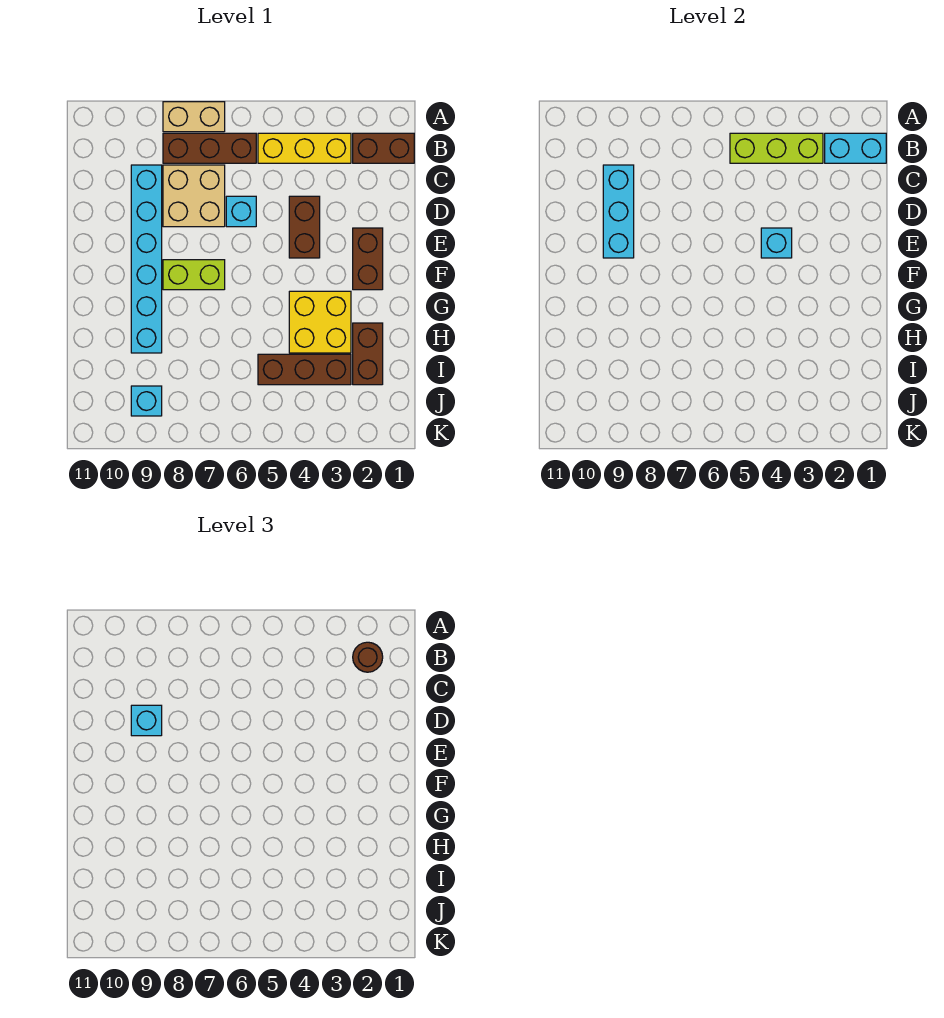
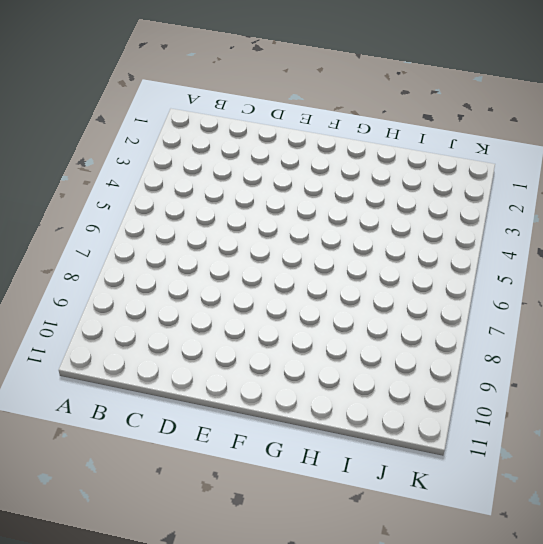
none -> tan brick A7:A8 level 1
none -> brown brick B1:B2 level 1
none -> yellow brick B3:B5 level 1

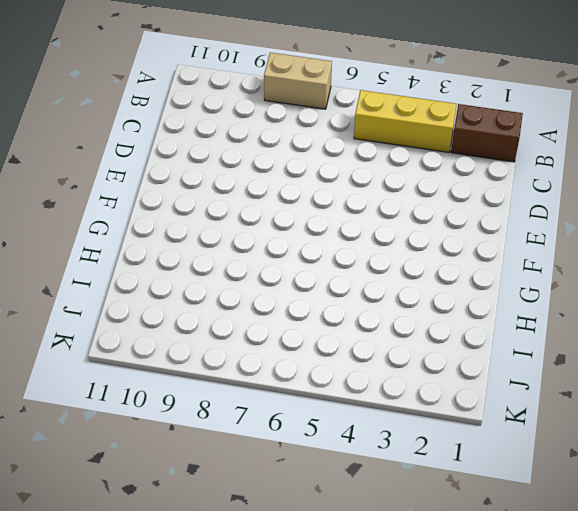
none -> brown brick B6:B8 level 1
none -> tan brick C7:D8 level 1
none -> cyan brick C9:H9 level 1

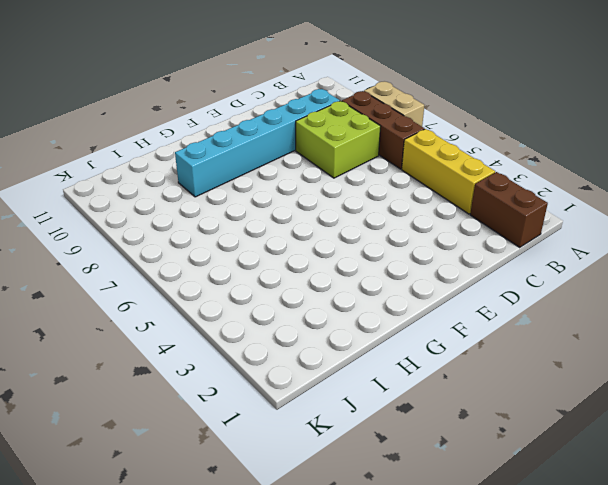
lime brick C7:D8 level 1 -> tan brick C7:D8 level 1
none -> brown brick D4:E4 level 1
none -> cyan brick D6 level 1
none -> brown brick E2:F2 level 1

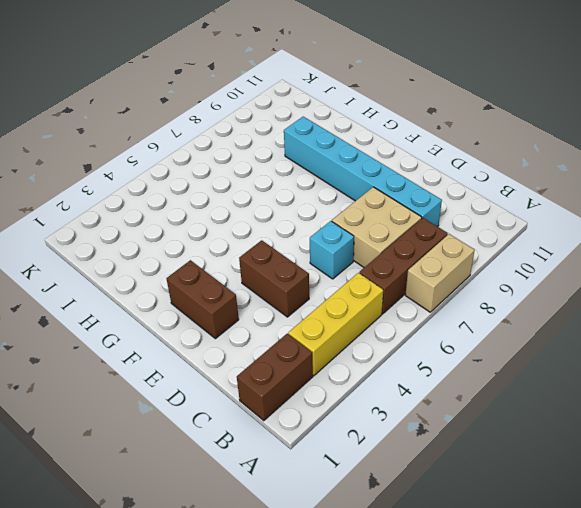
none -> lime brick F7:F8 level 1
none -> yellow brick G3:H4 level 1
none -> brown brick H2:I2 level 1

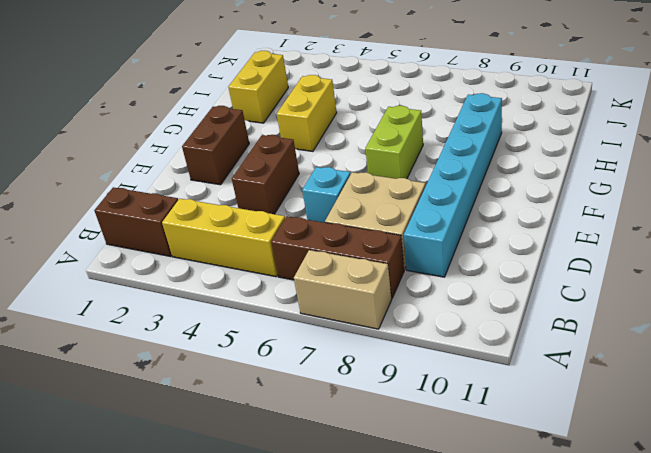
lime brick F7:G7 level 1 -> lime brick F7:F8 level 1
yellow brick G4:H4 level 1 -> yellow brick G3:H4 level 1
yellow brick H2:I2 level 1 -> brown brick H2:I2 level 1
none -> brown brick I3:I5 level 1
none -> cyan brick J9 level 1
none -> cyan brick B1:B2 level 2

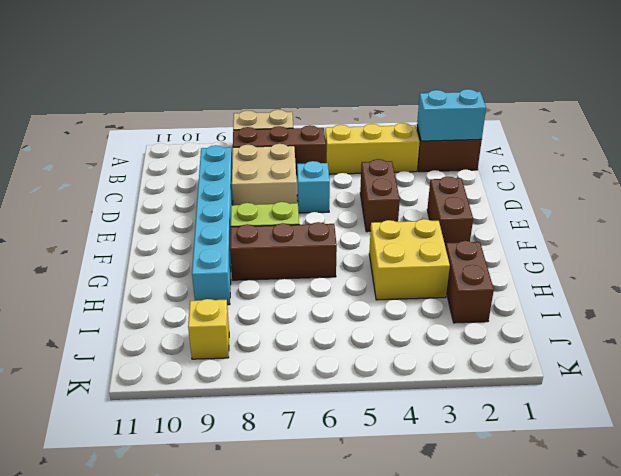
brown brick G6:G8 level 1 -> brown brick I3:I5 level 1
yellow brick J9 level 1 -> cyan brick J9 level 1
none -> lime brick B3:B5 level 2
none -> cyan brick C9:E9 level 2
none -> cyan brick E4 level 2

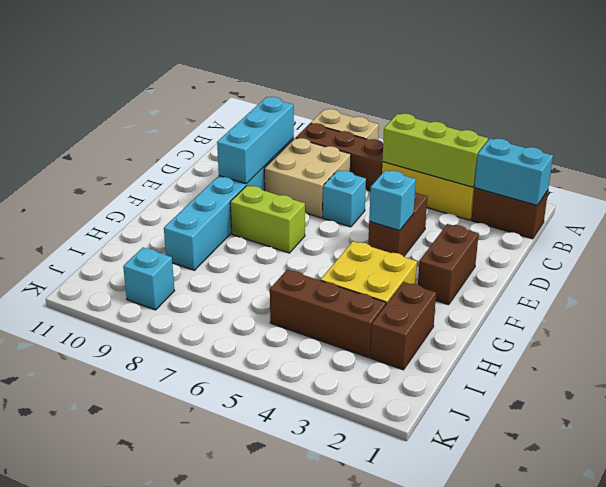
none -> brown round brick B2 level 3
none -> cyan brick D9 level 3

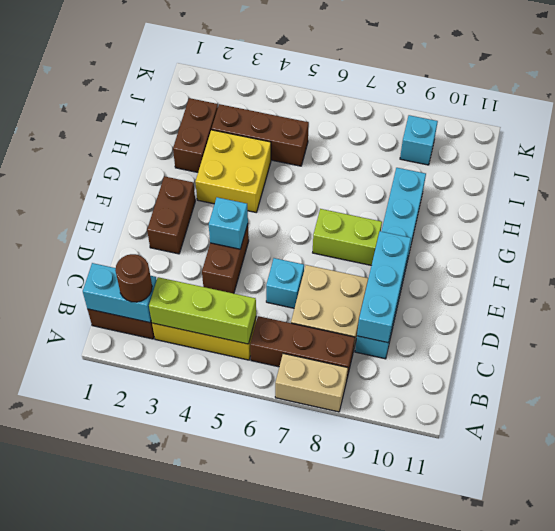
none -> cyan brick D9 level 3

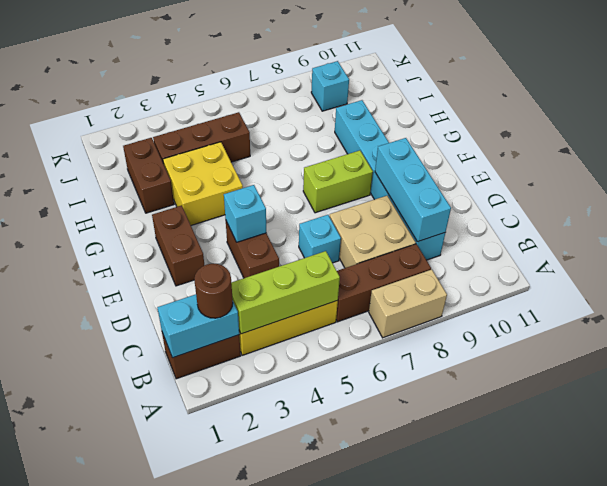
none -> cyan brick D9 level 3

